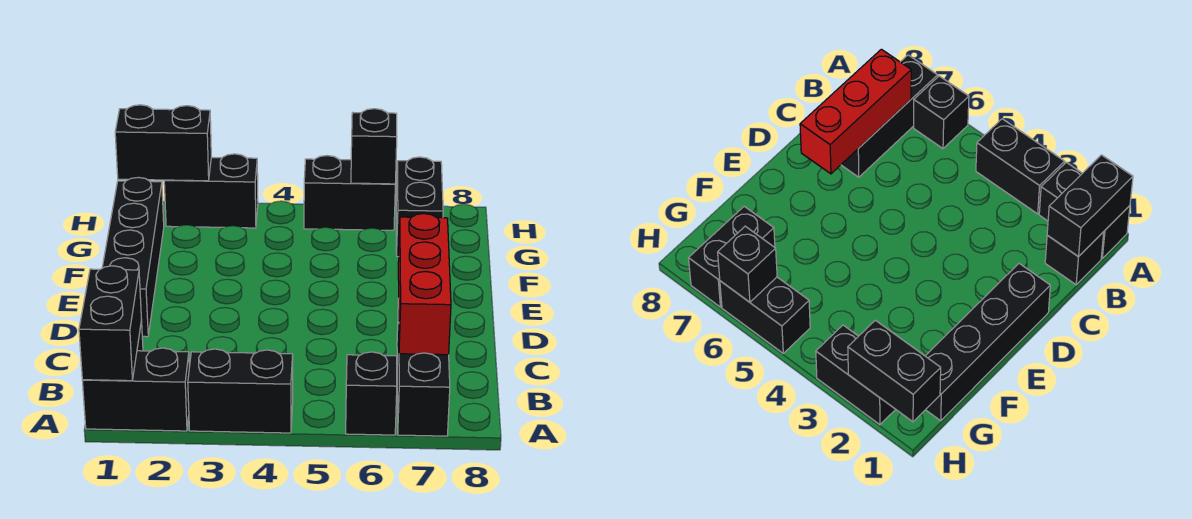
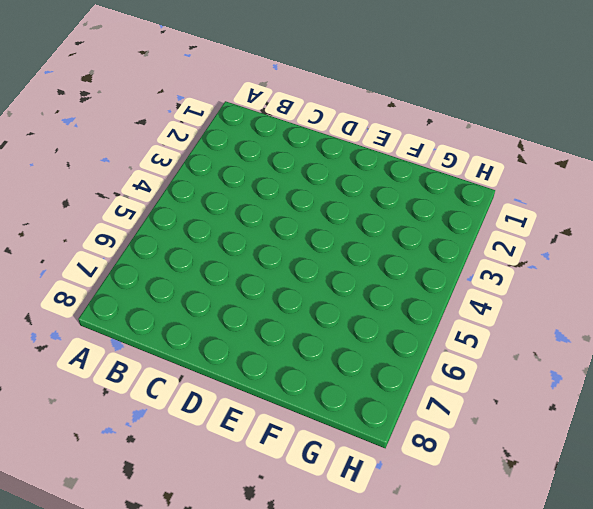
none -> black brick A1:A2 level 1
none -> black brick A3:A4 level 1
none -> black brick A6 level 1

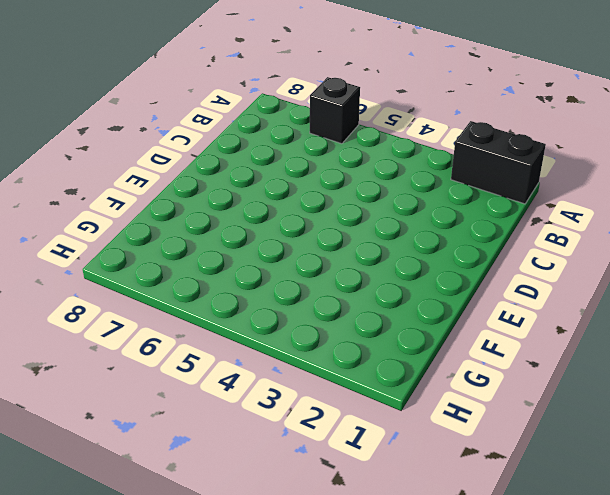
none -> black brick A3:A4 level 1
none -> black brick A7:C7 level 1
none -> black brick B1 level 1

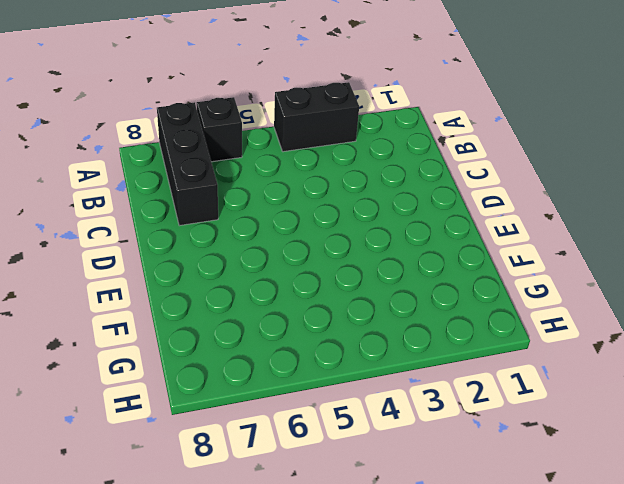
none -> black brick A1:A2 level 1
none -> black brick B1 level 1
none -> black brick D1:G1 level 1

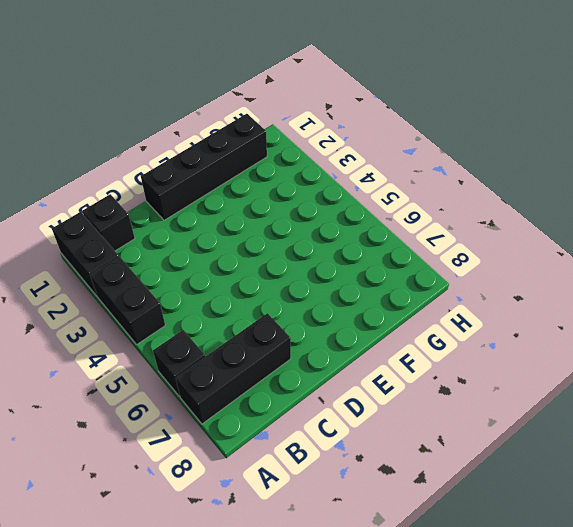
none -> black brick G7:H7 level 1
none -> black brick H2:H3 level 1
none -> black brick H5:H6 level 1

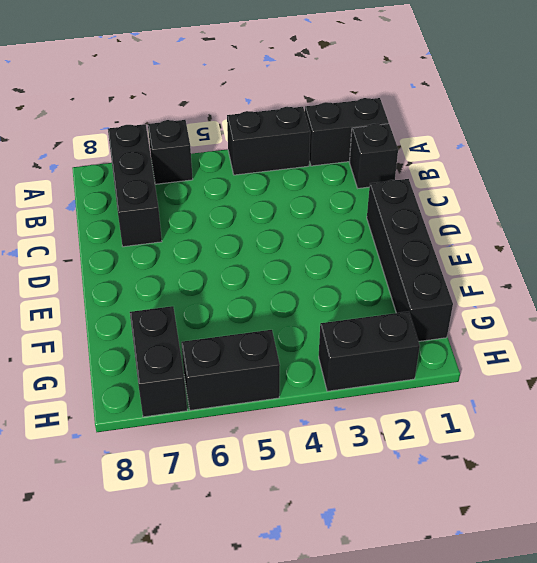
none -> black brick A1:B1 level 2
none -> red brick B7:D7 level 2
none -> black brick H1:H2 level 2

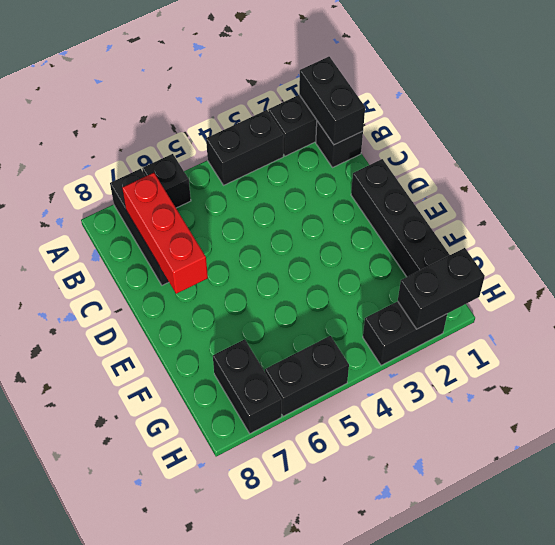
none -> black brick H6 level 2

